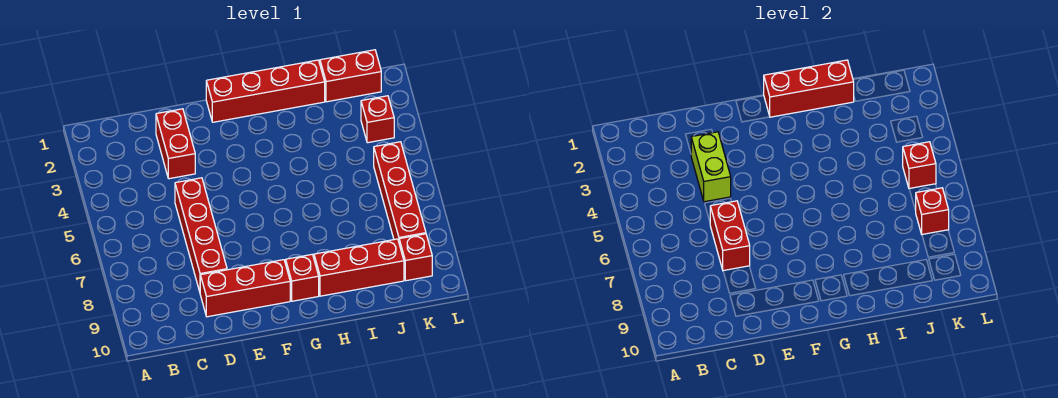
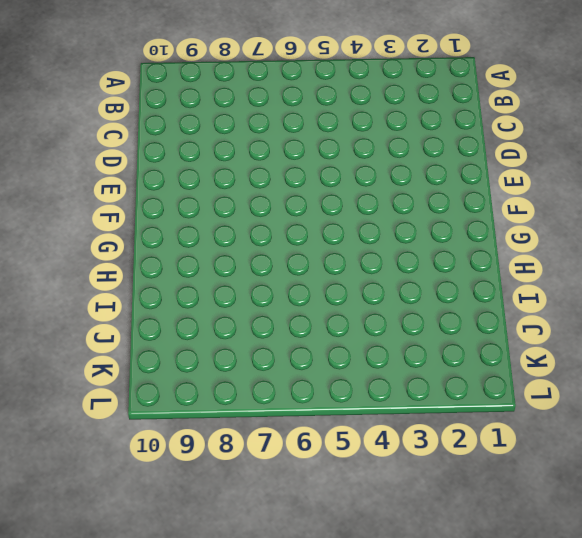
none -> red brick D2:D3 level 1
none -> red brick D5:D8 level 1
none -> red brick D9:F9 level 1

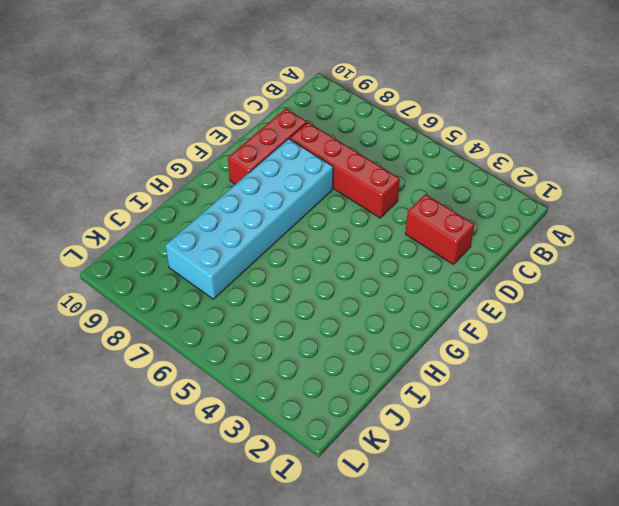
cyan brick E7:J8 level 1 -> none
none -> red brick F1:I1 level 1
none -> red brick G9 level 1
none -> red brick H9:J9 level 1

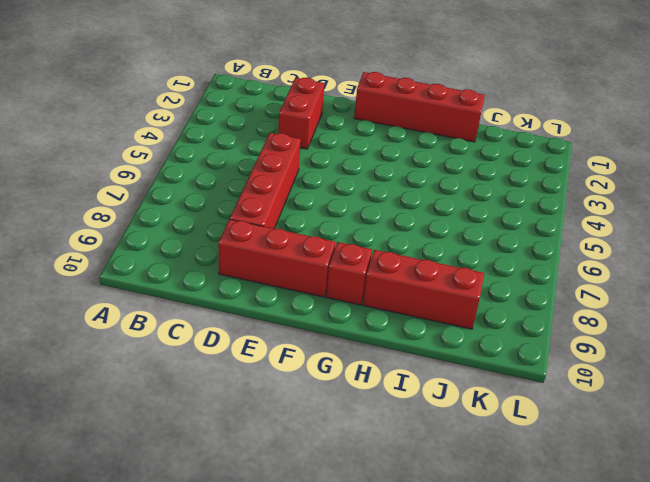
none -> red brick J1:K1 level 1
none -> red brick K3 level 1
none -> red brick K5:K8 level 1

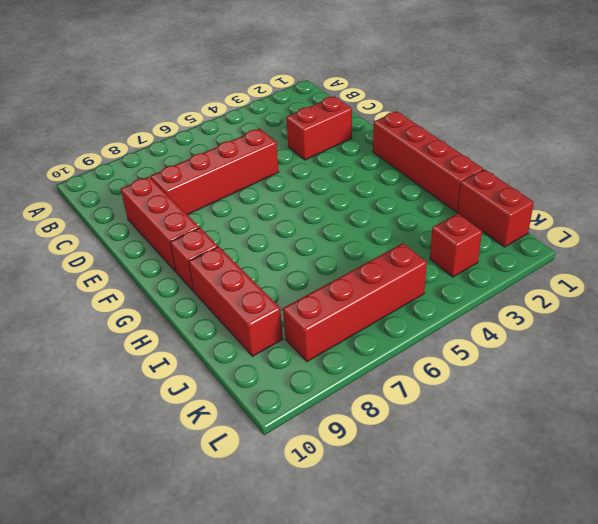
none -> red brick K9 level 1
none -> lime brick D3:D4 level 2
none -> red brick D6:D7 level 2

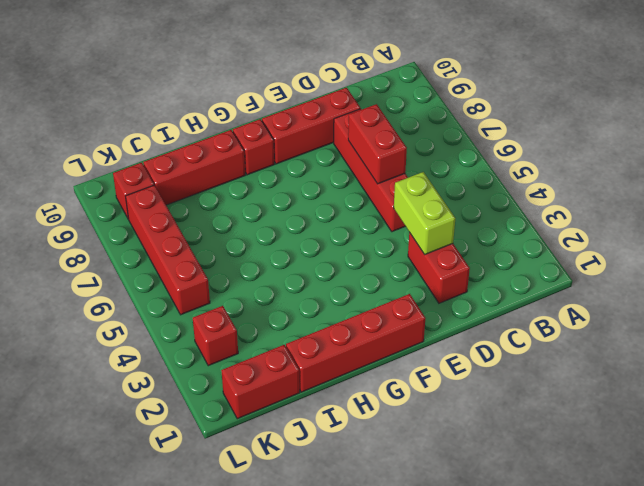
none -> red brick G1:I1 level 2
none -> red brick K5 level 2
none -> red brick K7 level 2

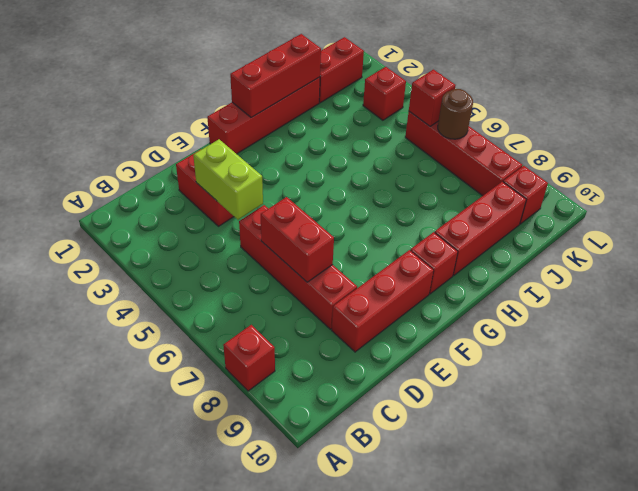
red brick A8 level 1 -> red brick K7 level 2
brown round brick K6 level 2 -> none

